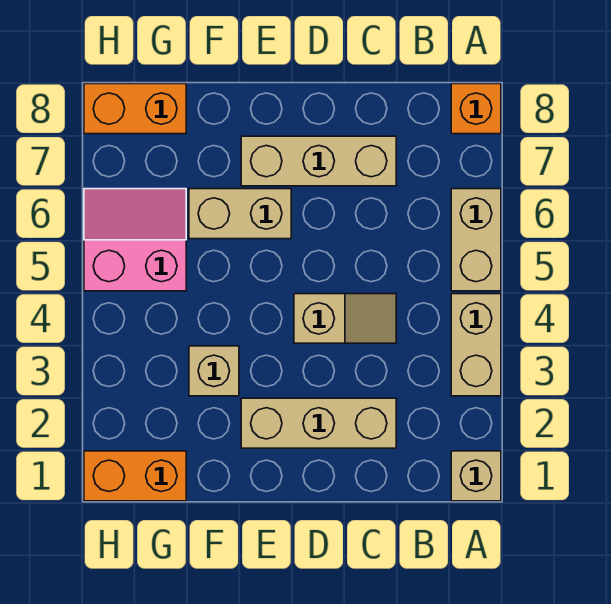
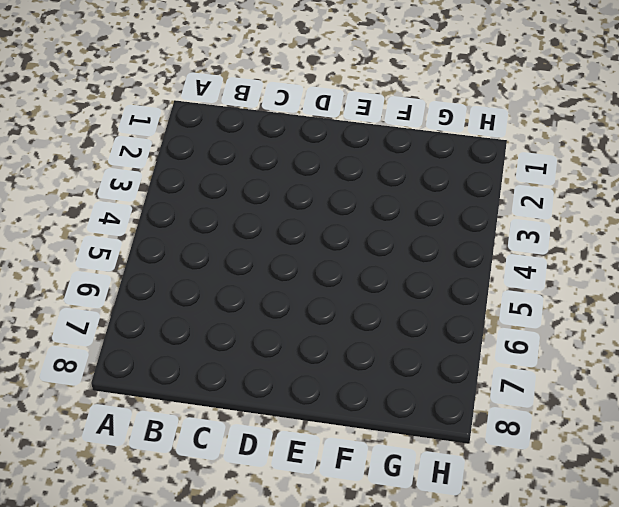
none -> tan brick A1 level 1
none -> tan brick A3:A4 level 1
none -> tan brick A5:A6 level 1

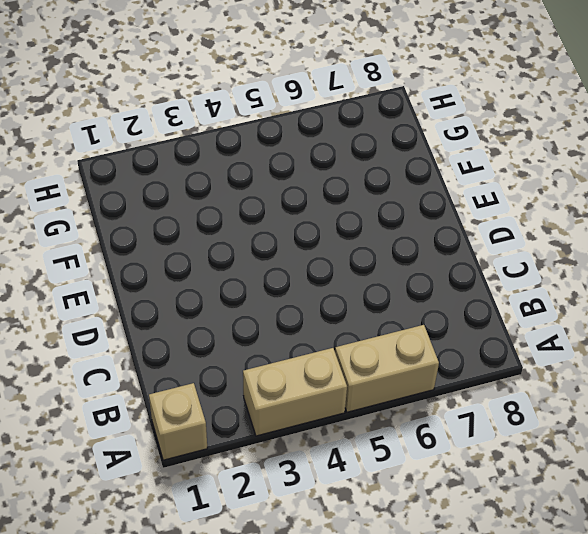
none -> orange brick A8 level 1
none -> tan brick C2:E2 level 1
none -> tan slope C4:D4 level 1 top D

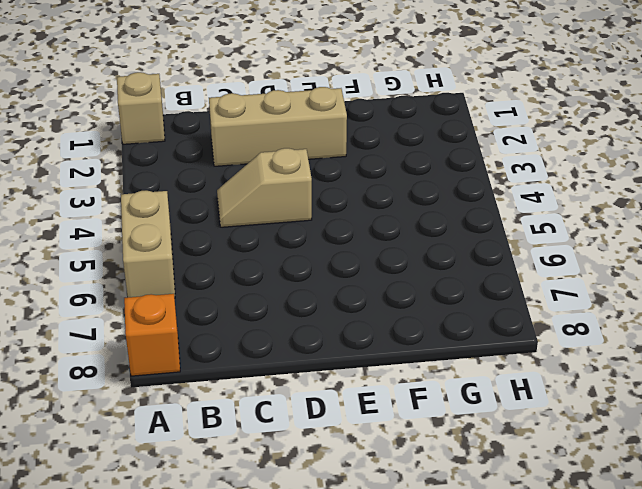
none -> tan brick A3:A4 level 1
none -> tan brick C7:E7 level 1
none -> tan brick E6:F6 level 1

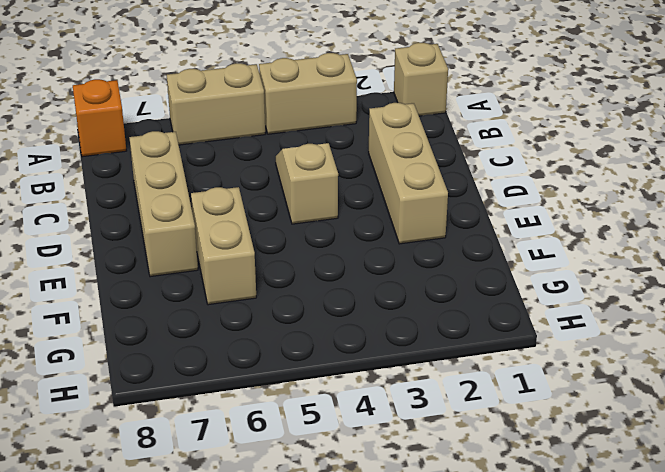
none -> tan brick F3 level 1
none -> orange brick G1:H1 level 1
none -> pink slope G5:H6 level 1 top 5

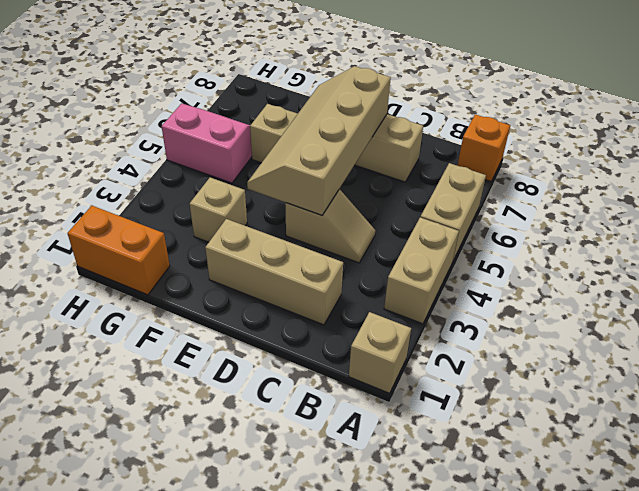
tan slope D4:E7 level 2 top D -> none
none -> orange brick G8:H8 level 1

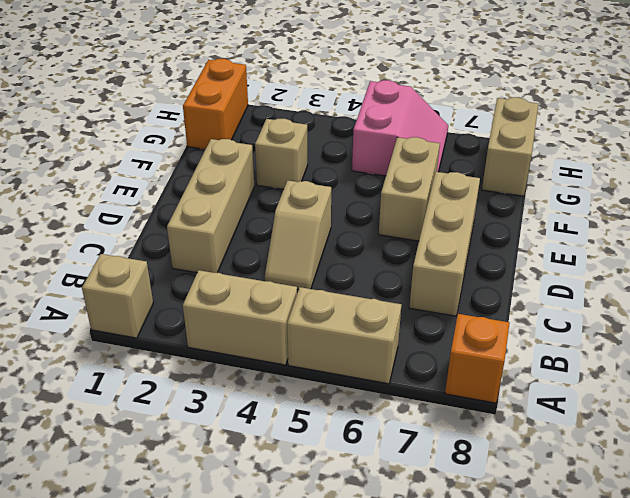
tan brick G8:H8 level 1 -> orange brick G8:H8 level 1

